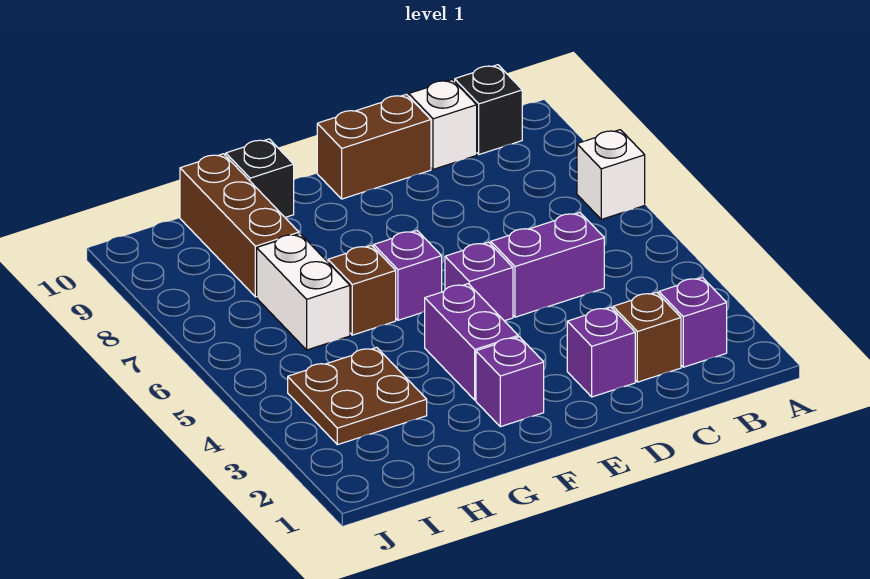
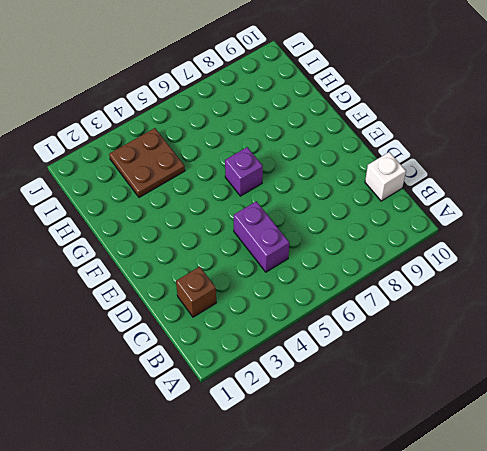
none -> white brick A7 level 1
none -> purple brick B2 level 1
none -> black brick B10 level 1

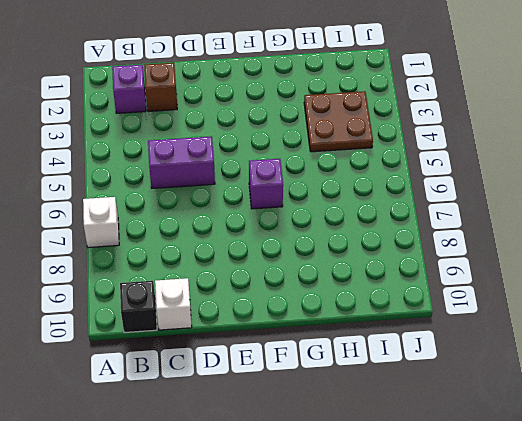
none -> purple brick D2 level 1
none -> brown brick D10:E10 level 1
none -> purple brick E5 level 1

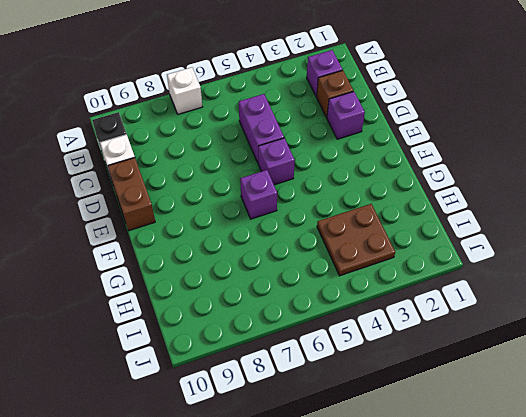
none -> purple brick F2 level 1
none -> purple brick F3:F4 level 1
none -> brown brick G6 level 1

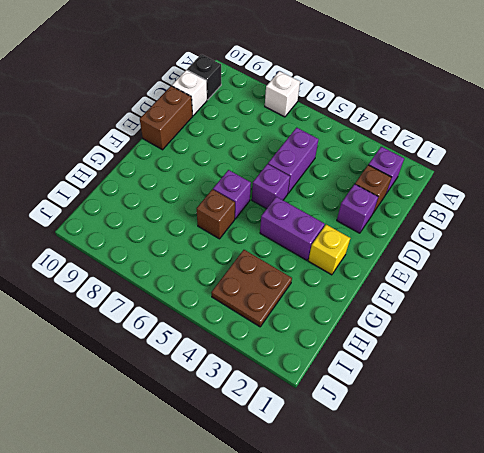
yellow brick F2 level 1 -> purple brick F2 level 1
none -> black brick G10 level 1
none -> white brick H6:H7 level 1
none -> brown brick H8:H10 level 1

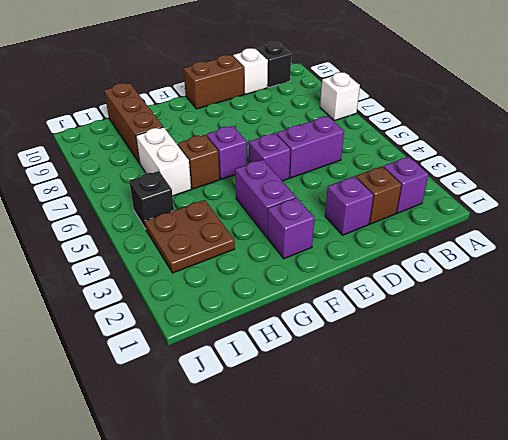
black brick I5 level 1 -> black brick G10 level 1

